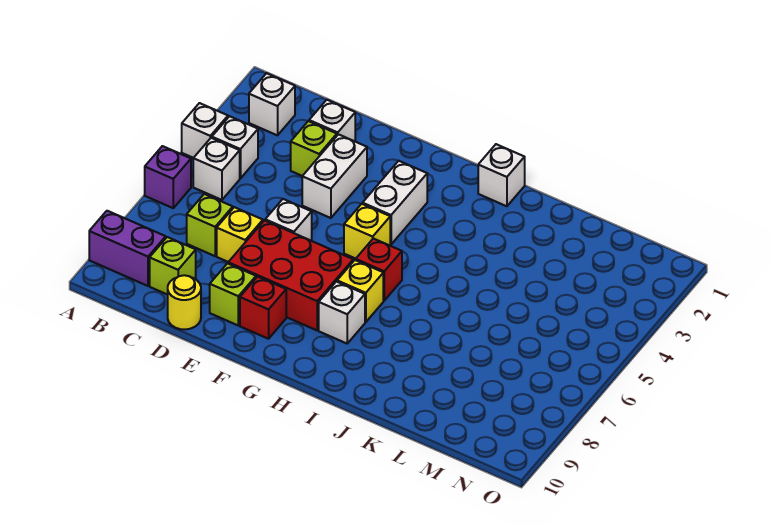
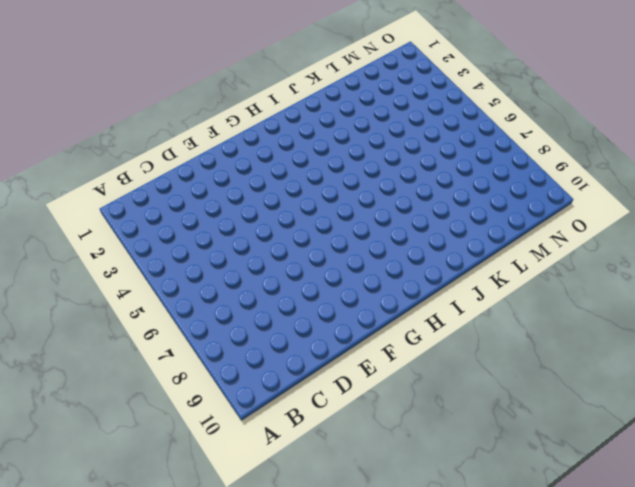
none -> white brick A4 level 1
none -> purple brick A6 level 1
none -> purple brick A9:B9 level 1

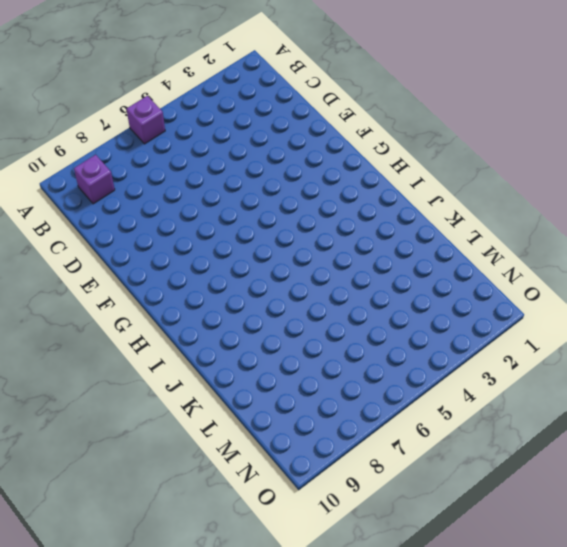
purple brick B9 level 1 -> purple brick A9:B9 level 1
none -> white brick A4 level 1
none -> white brick B2 level 1
none -> white brick B4 level 1

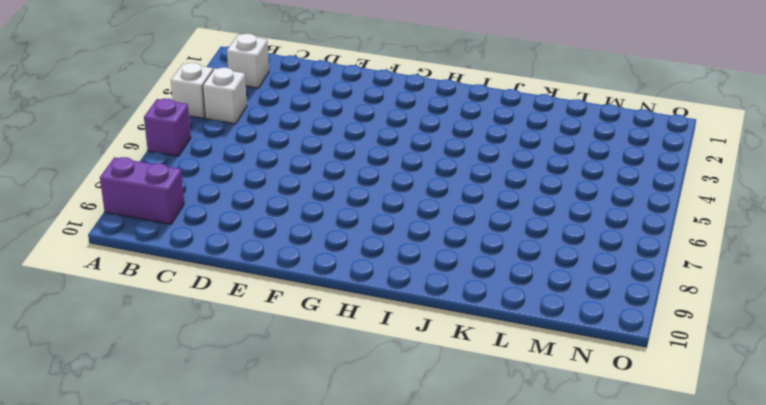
none -> white brick B5 level 1
none -> lime brick C7 level 1
none -> lime brick C9 level 1

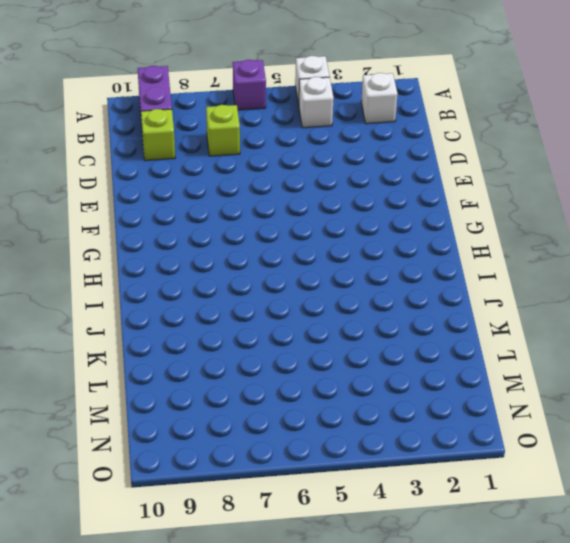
none -> white brick B5 level 1
none -> white brick D2 level 1
none -> lime brick D3 level 1

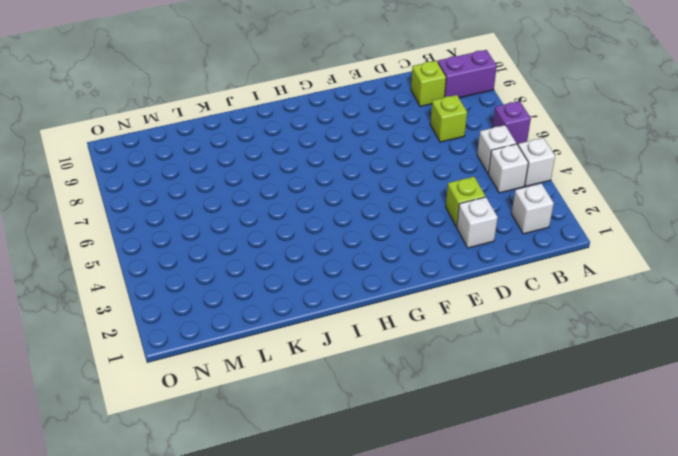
none -> yellow brick D7 level 1
none -> yellow round brick D10 level 1
none -> white brick E3:E4 level 1

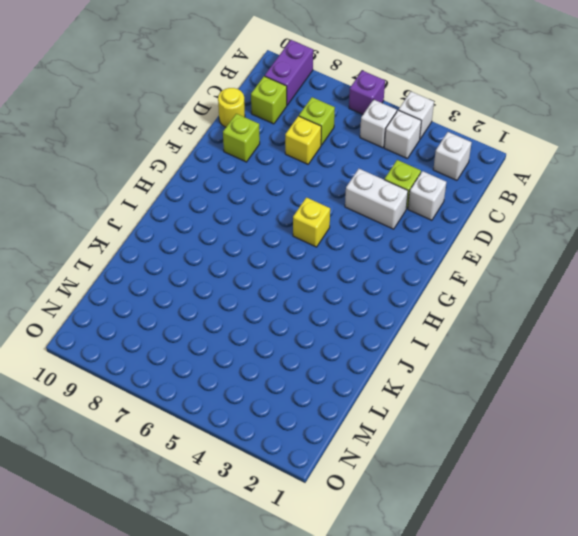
none -> white brick E6 level 1
none -> red brick E7:G8 level 1
none -> red brick F9 level 1

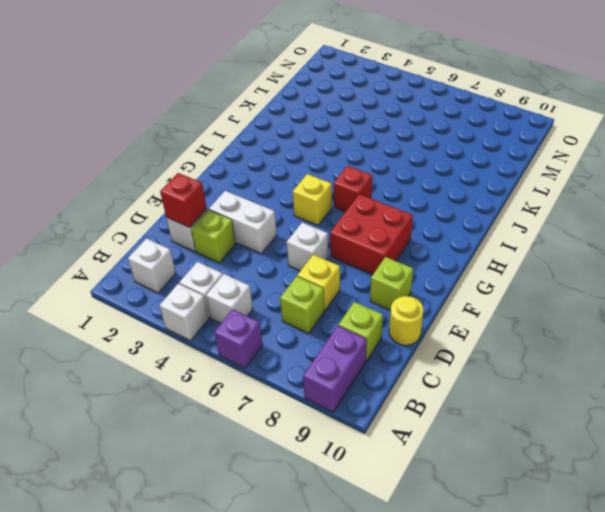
red brick D2 level 2 -> red brick F9 level 1
red brick F7:G8 level 1 -> red brick E7:G8 level 1
none -> white brick G3:G4 level 1
none -> yellow brick H7 level 1
none -> white brick H8 level 1

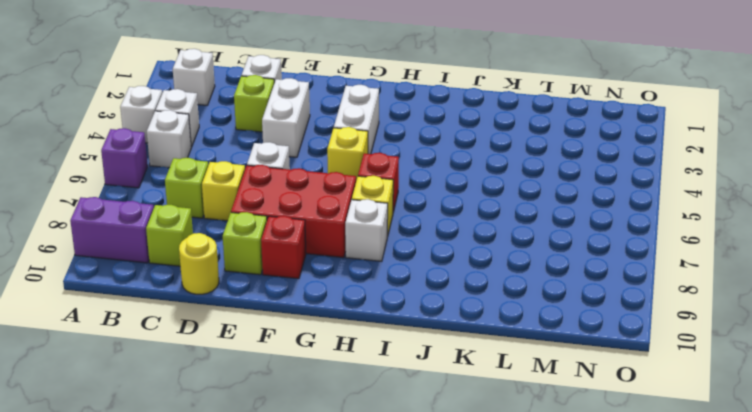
none -> white brick I1 level 1

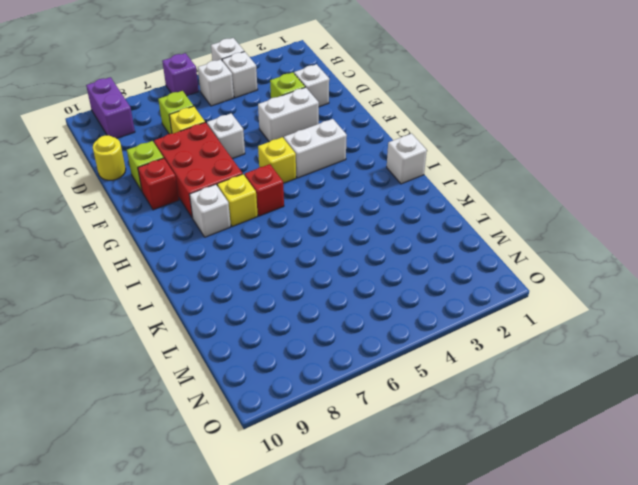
none -> white brick B2 level 1
none -> lime brick C9 level 1

